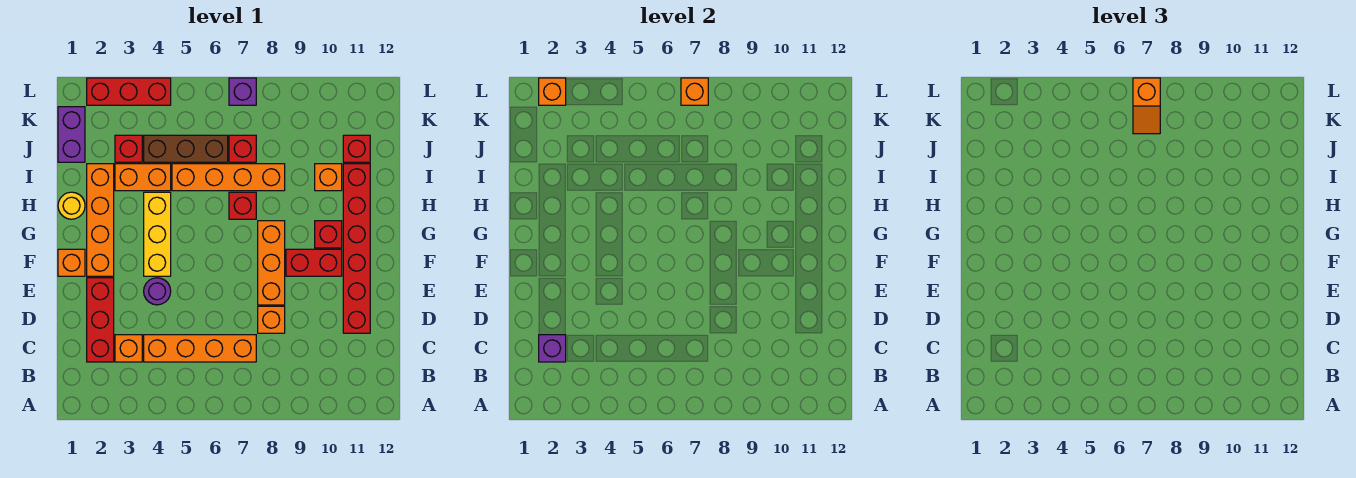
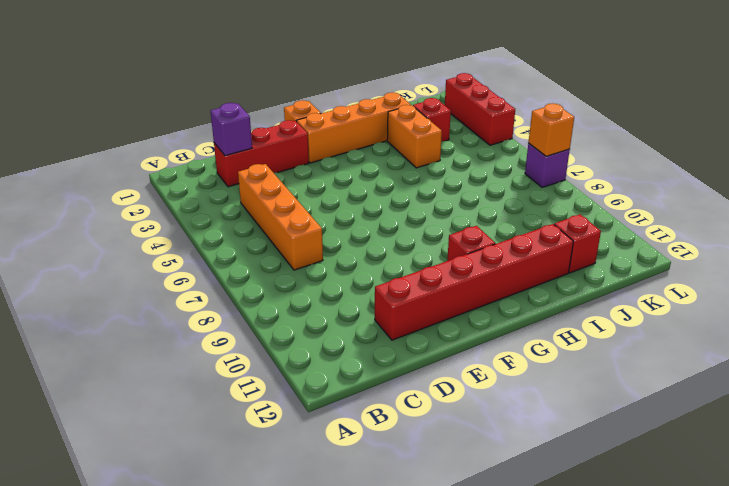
none -> orange brick C3 level 1
none -> orange brick D8 level 1
none -> purple round brick E4 level 1

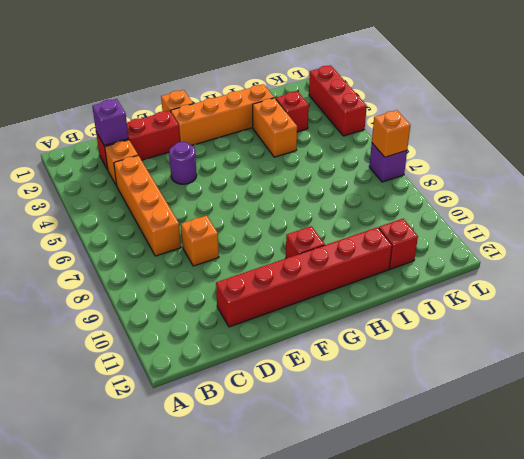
none -> orange brick E8:G8 level 1
none -> yellow brick F4:H4 level 1
none -> red brick F9:F10 level 1

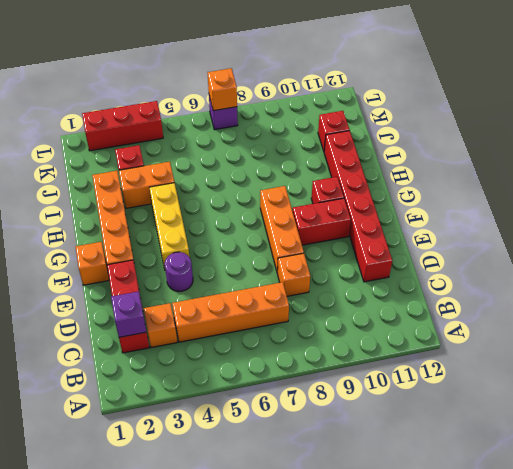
none -> yellow round brick H1 level 1
none -> red brick H7 level 1
none -> orange brick I5:I8 level 1

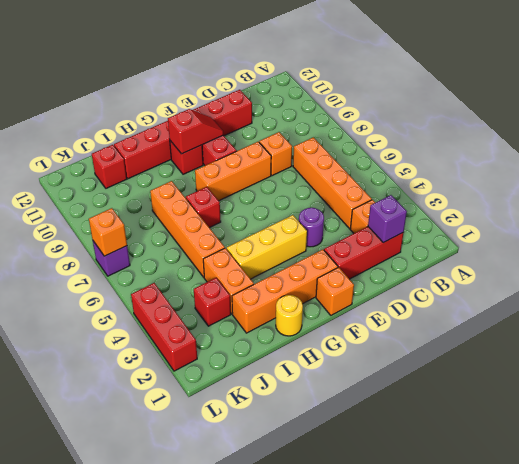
red slope F10:G10 level 2 top G -> none
none -> orange brick I10 level 1
none -> purple brick J1:K1 level 1
none -> brown brick J4:J6 level 1

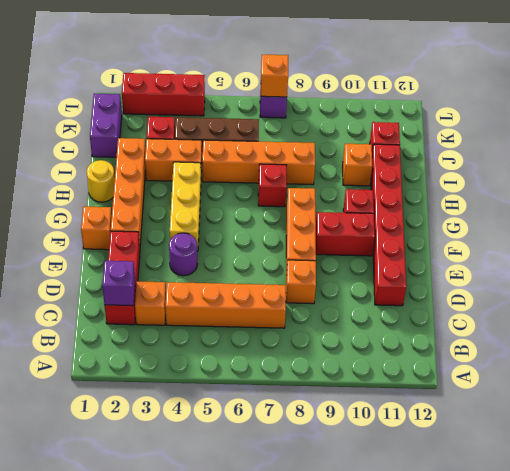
none -> red brick J7 level 1
none -> orange brick L2 level 2
none -> orange slope K7:L7 level 3 top L

